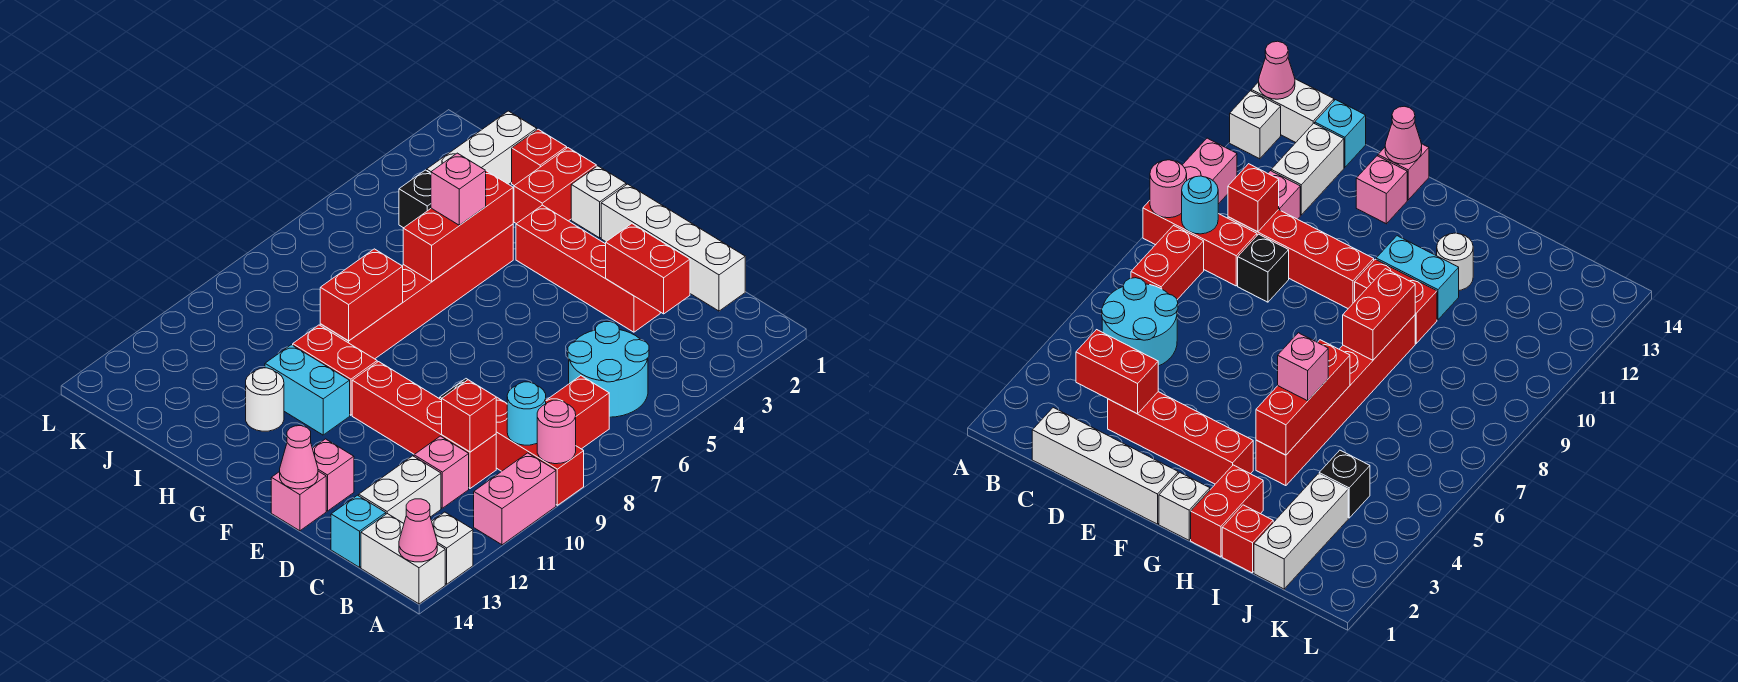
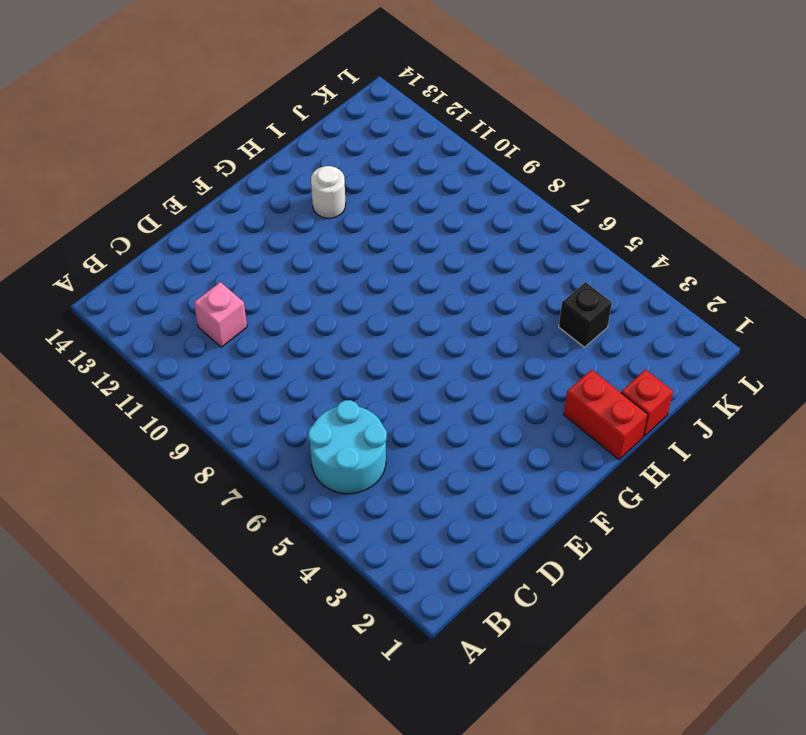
none -> red brick A9:C9 level 1
none -> pink brick A10:A11 level 1
none -> white brick A13 level 1
none -> white brick A14:B14 level 1

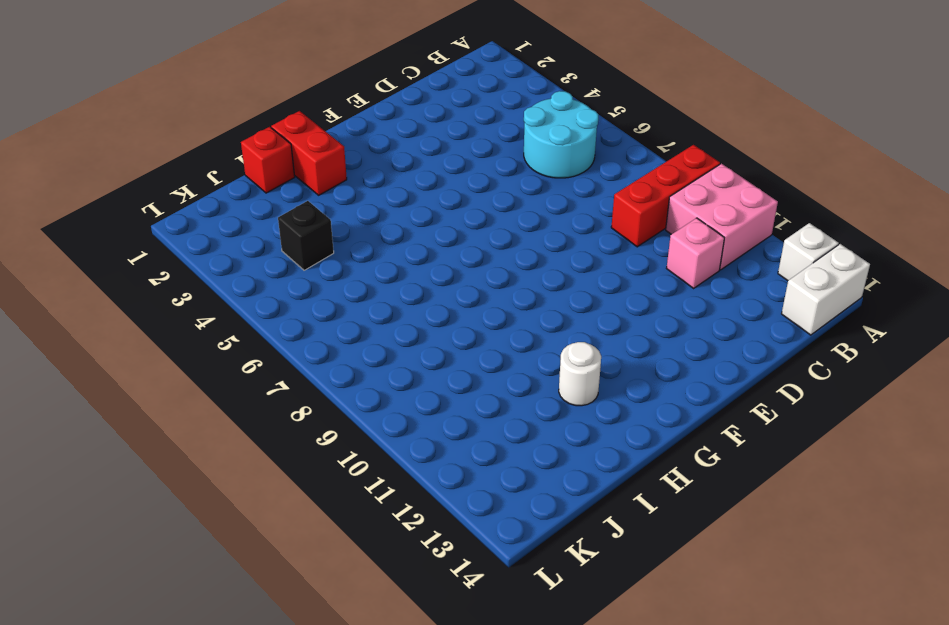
pink brick A10:B11 level 1 -> pink brick A10:A11 level 1
none -> red brick B7:B8 level 1
none -> white brick C1:F1 level 1
none -> red brick C10:F10 level 1
none -> white brick C12:C13 level 1

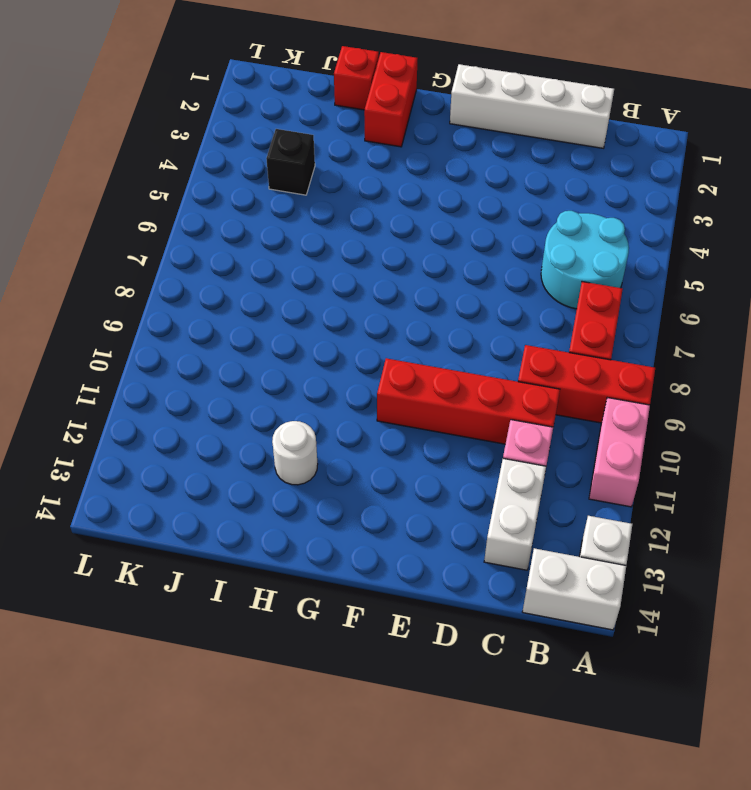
none -> cyan brick C14 level 1
none -> red brick D3:G3 level 1
none -> black brick D9 level 1
none -> pink brick E13 level 1

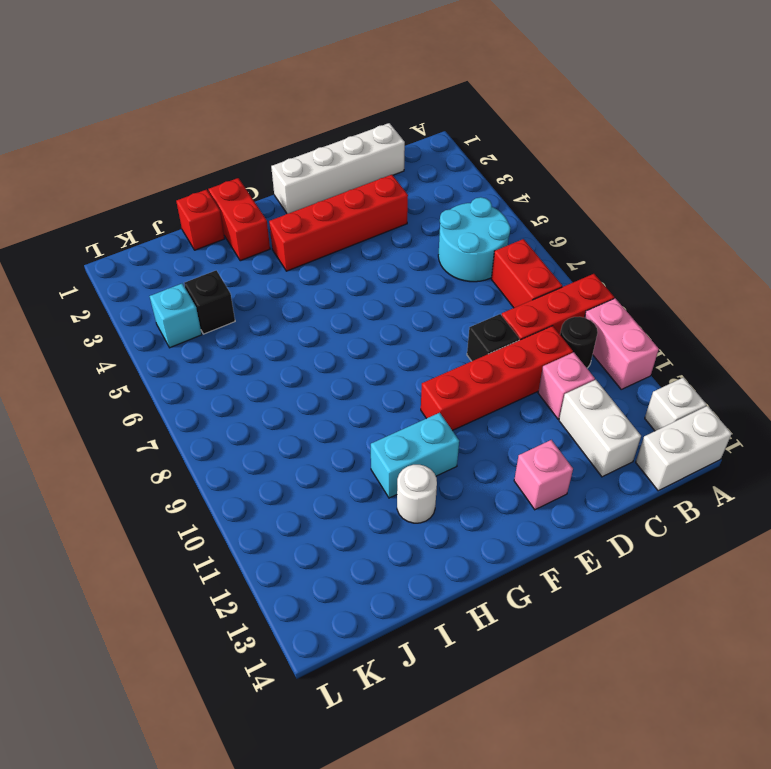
black round brick B10 level 1 -> none
cyan brick K4 level 1 -> cyan brick C14 level 1
none -> pink brick E14 level 1
none -> white brick G1 level 1
none -> red brick G10:H10 level 1
none -> red brick H4:H9 level 1

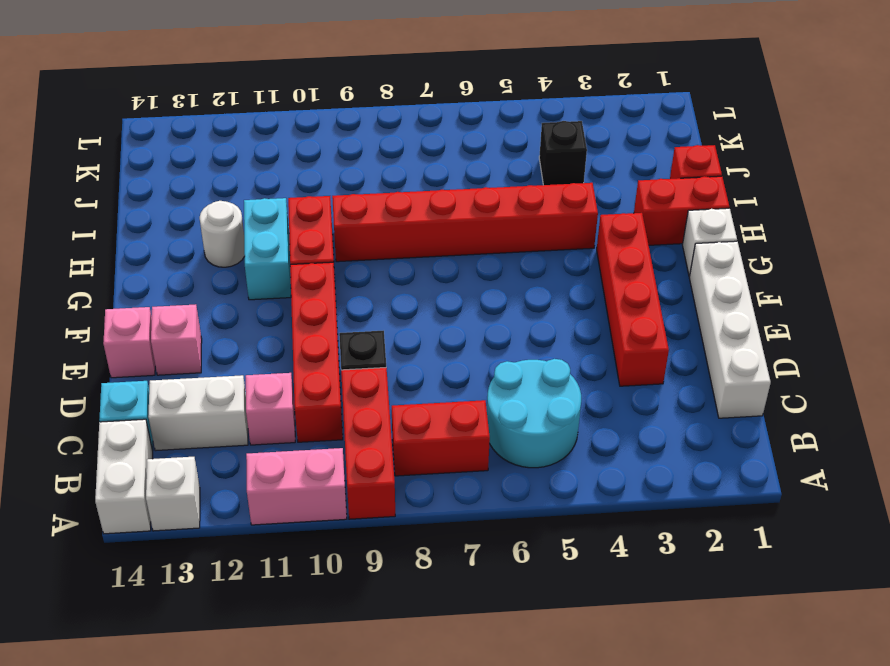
none -> white brick J1:J3 level 1
none -> pink round brick A9 level 2
none -> pink cone A14 level 2
none -> cyan round brick B9 level 2

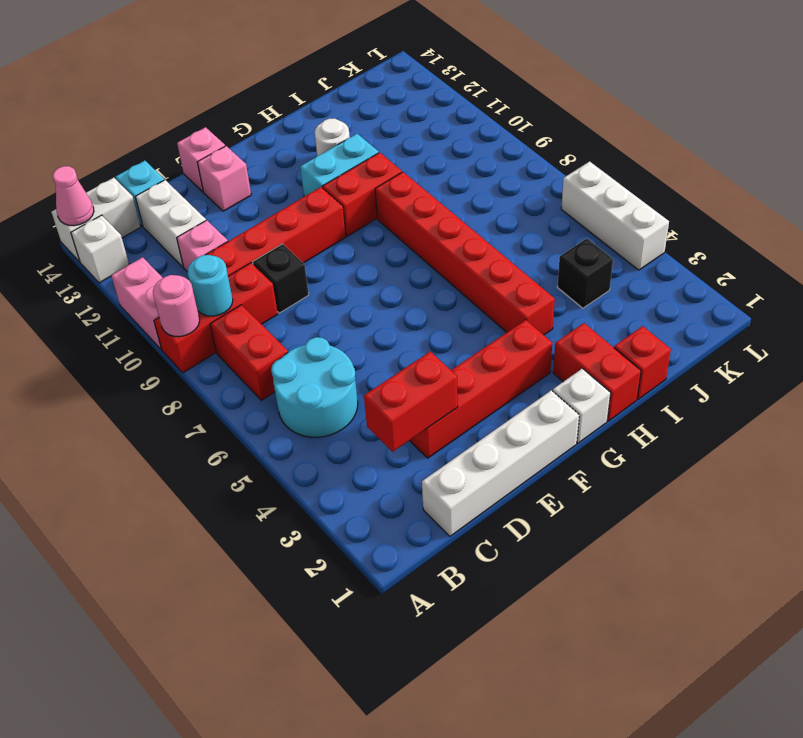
white brick L4:L6 level 1 -> white brick J1:J3 level 1
none -> red brick C10 level 2
none -> pink cone E14 level 2
none -> red brick H4:H6 level 2
none -> red brick H8:H9 level 2

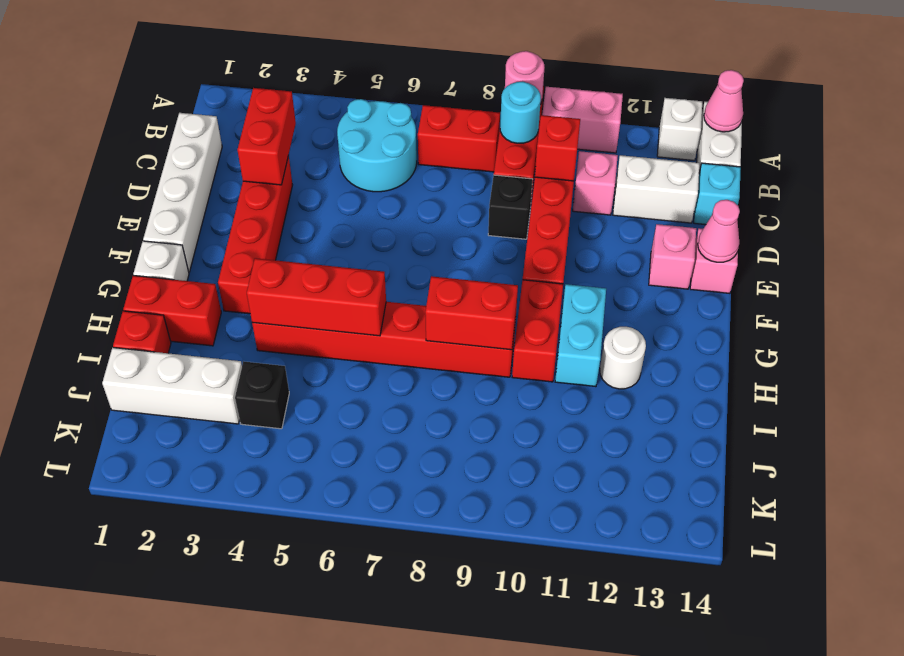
none -> pink brick H5 level 3

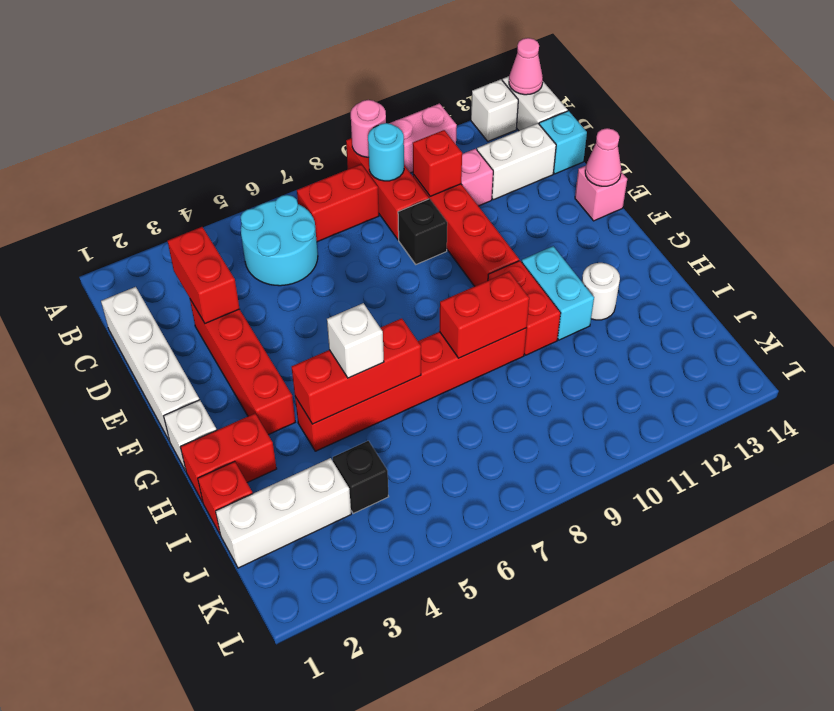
white brick H5 level 3 -> pink brick H5 level 3
none -> pink brick E13 level 1

